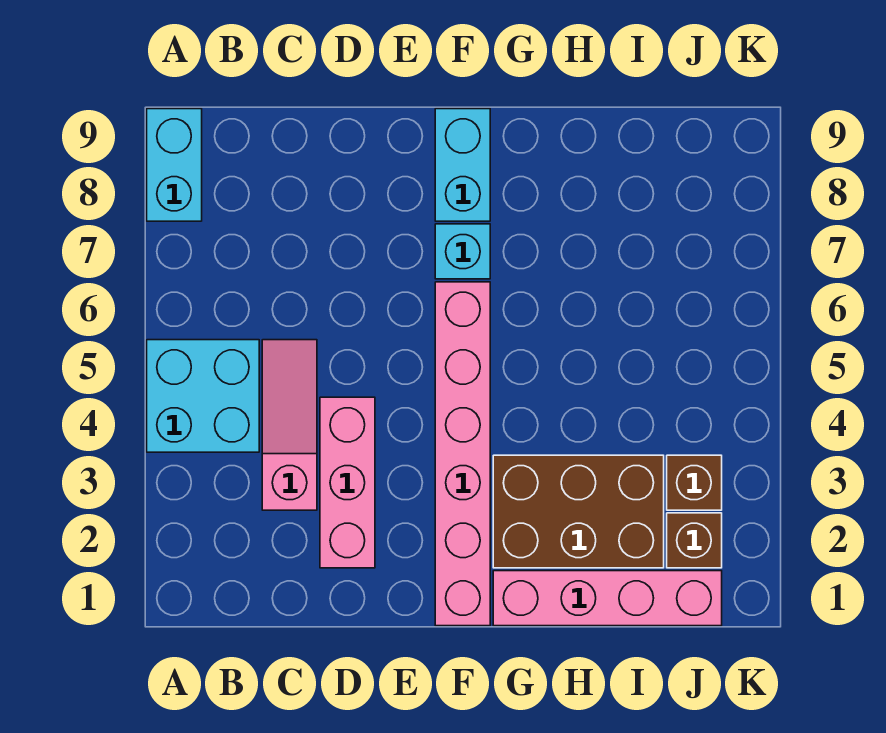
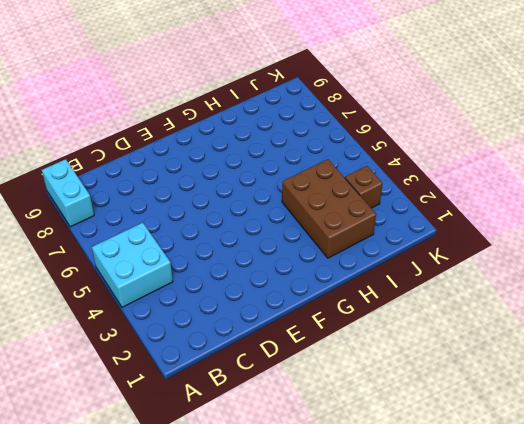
brown brick H2:I4 level 1 -> brown brick G2:I3 level 1
none -> pink slope C3:C5 level 1 top 3
none -> pink brick D2:D4 level 1

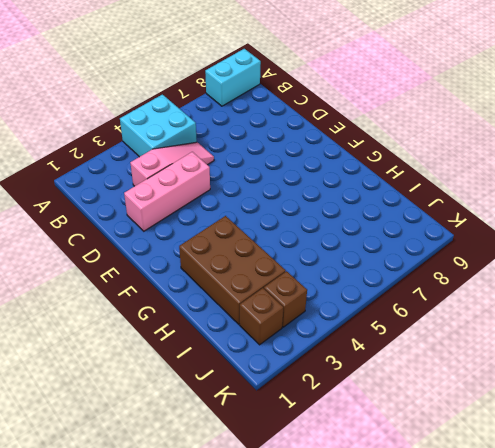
none -> pink brick F1:F6 level 1
none -> cyan brick F7 level 1

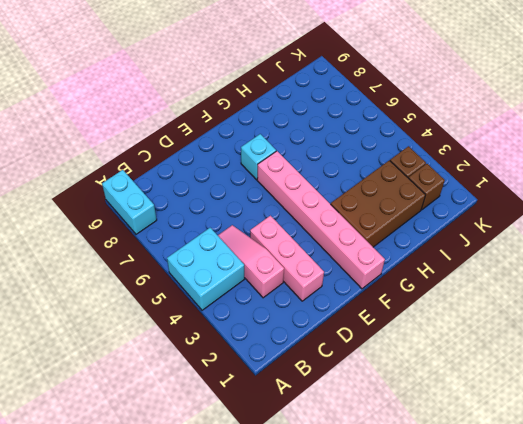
none -> cyan brick F8:F9 level 1
none -> pink brick G1:J1 level 1

